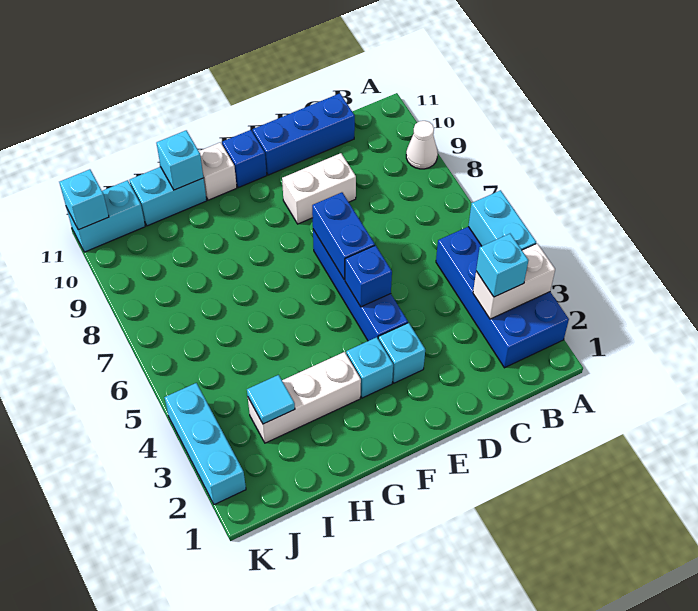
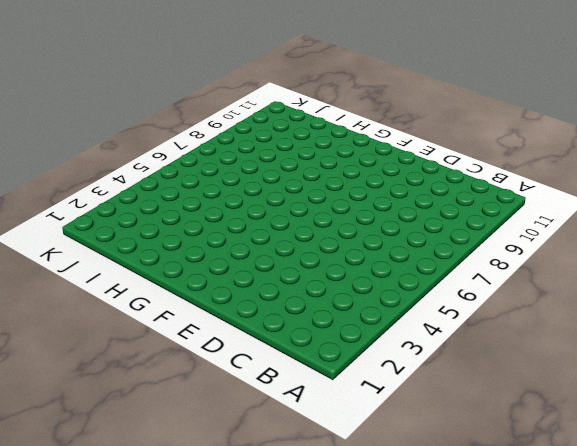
none -> blue brick A2:B5 level 1
none -> white cone A9 level 1
none -> blue brick C11:E11 level 1

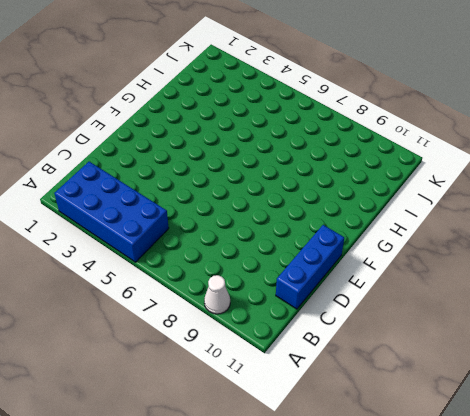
none -> white brick D9:E9 level 1
none -> cyan brick E3 level 1
none -> blue brick E4:E7 level 1

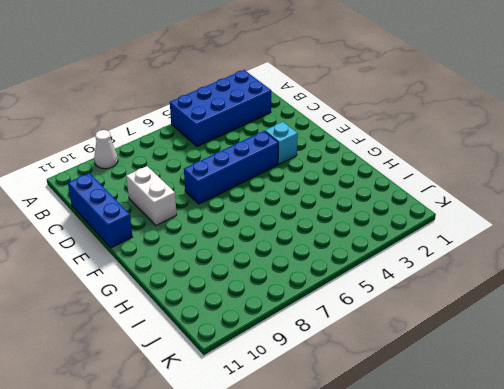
none -> cyan brick F3 level 1
none -> blue brick F11 level 1
none -> white brick G3:I3 level 1

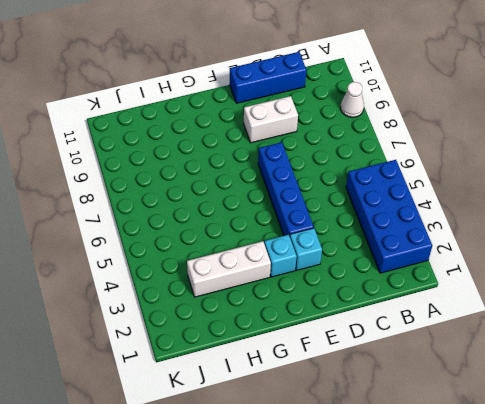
none -> blue brick F11 level 1
none -> white brick G11 level 1
none -> cyan brick H11:I11 level 1

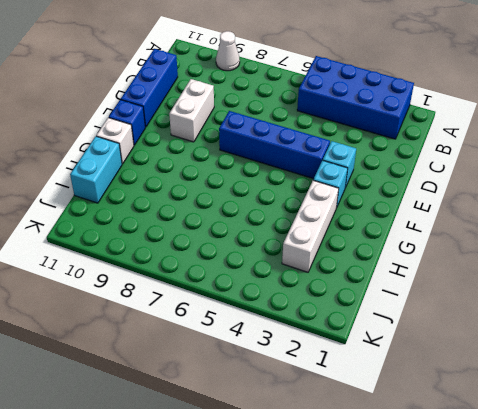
none -> cyan brick J11:K11 level 1
none -> cyan brick K2:K4 level 1
none -> white brick A3:B3 level 2

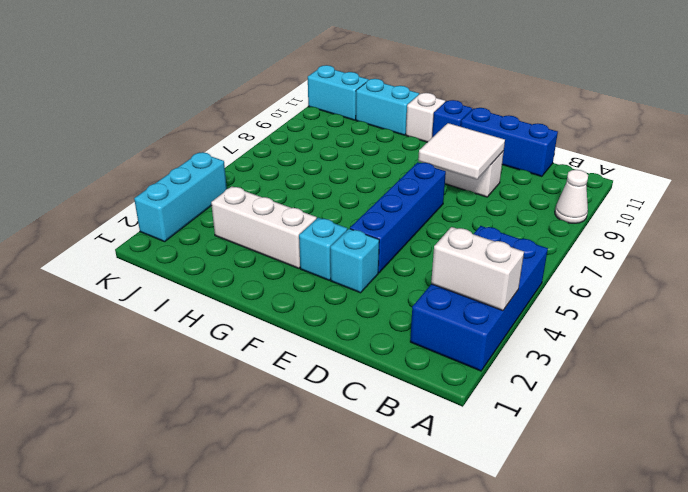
white tile D8:E9 level 2 -> none
none -> cyan brick A4:A5 level 2
none -> blue brick E5 level 2
none -> blue brick E6:E7 level 2

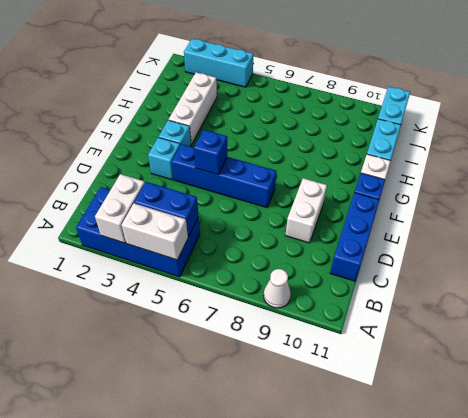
white brick A4:A5 level 2 -> cyan brick A4:A5 level 2
blue brick B4:B5 level 2 -> blue brick E6:E7 level 2
none -> cyan brick H11 level 2
none -> cyan tile I3 level 2
none -> cyan brick K11 level 2

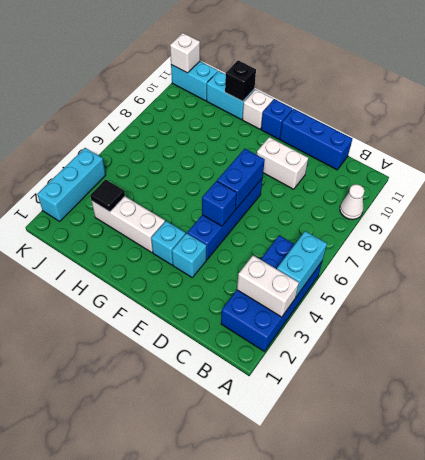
black brick H11 level 2 -> cyan brick H11 level 2
black tile I3 level 2 -> cyan tile I3 level 2
white brick K11 level 2 -> cyan brick K11 level 2
none -> cyan brick B3 level 3

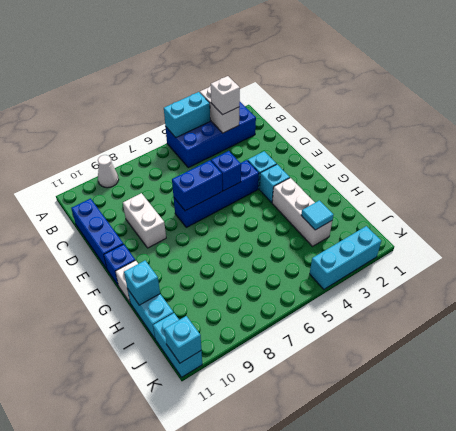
white brick B3 level 3 -> cyan brick B3 level 3

